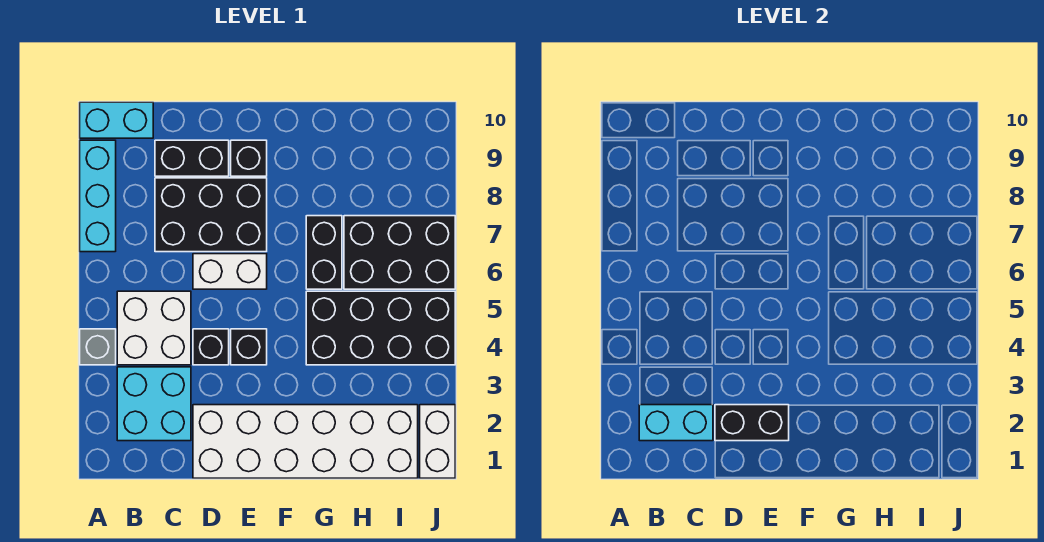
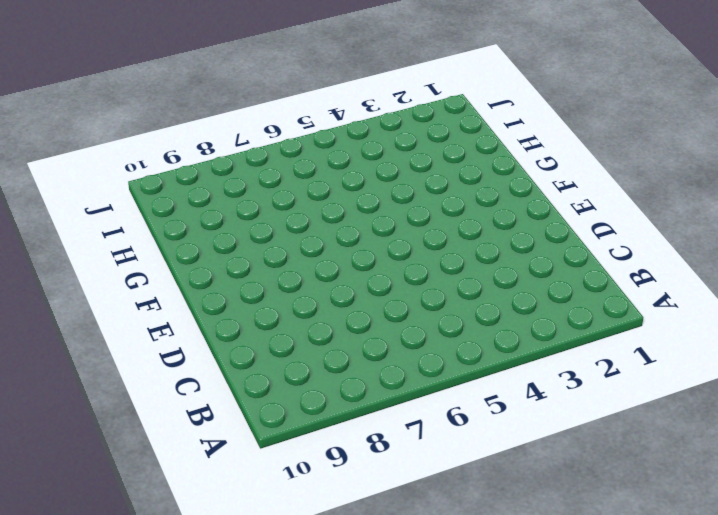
none -> grey brick A4 level 1
none -> cyan brick A7:A9 level 1
none -> cyan brick A10:B10 level 1

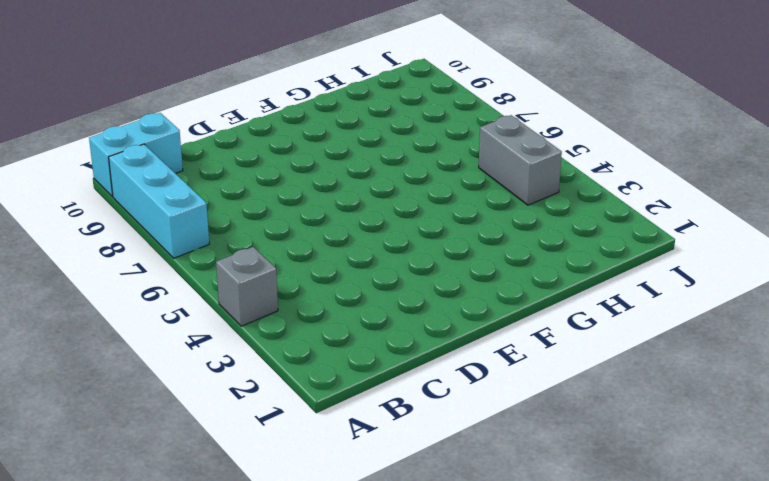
grey brick I4:I5 level 1 -> black brick G4:J5 level 1
none -> cyan brick B2:C3 level 1
none -> white brick B4:C5 level 1
none -> black brick C7:E8 level 1

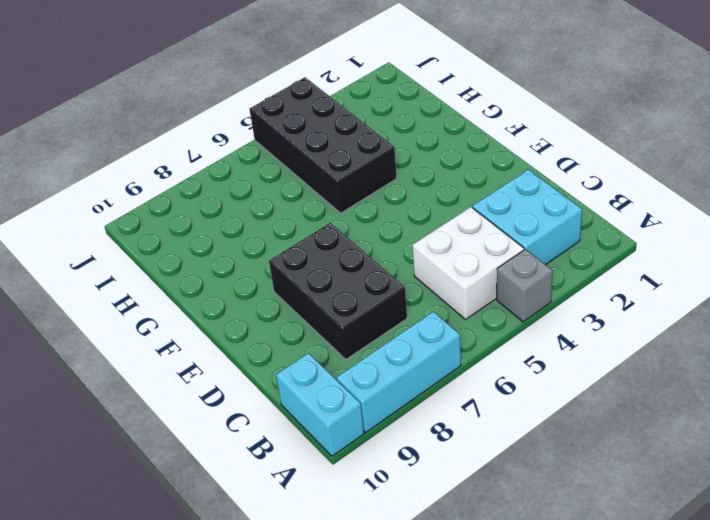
none -> black brick C9:D9 level 1
none -> white brick D1:I2 level 1
none -> black brick D4 level 1

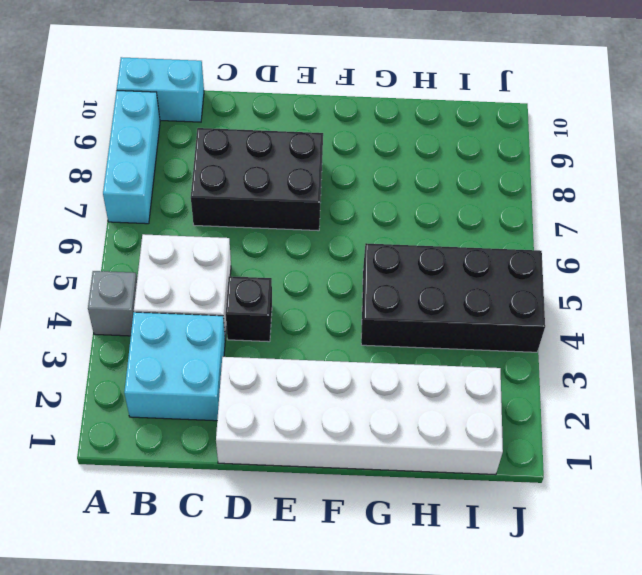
none -> black brick C9:D9 level 1
none -> white brick D6:E6 level 1
none -> black brick E4 level 1

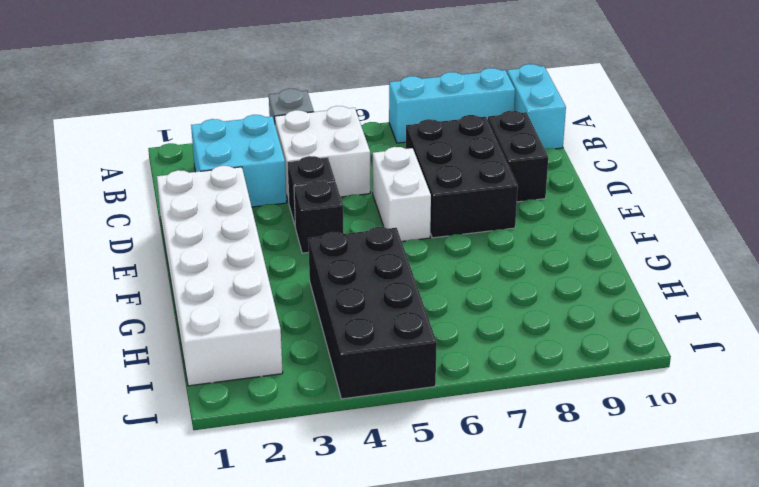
none -> black brick E9 level 1
none -> black brick G6:G7 level 1
none -> black brick H6:J7 level 1

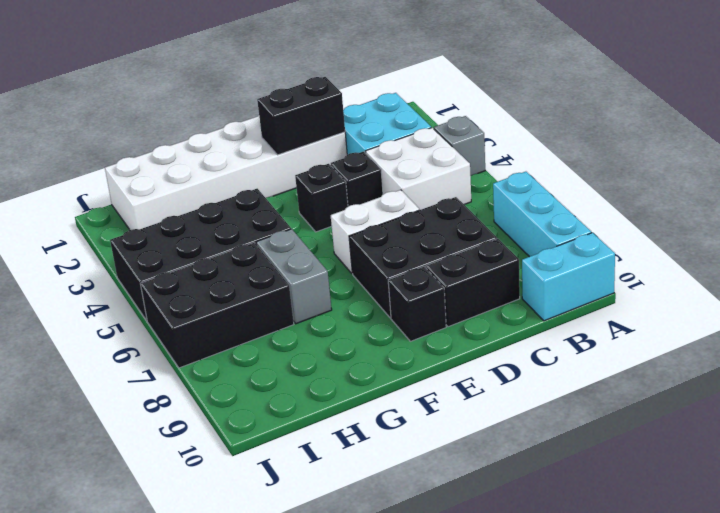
grey brick G6:G7 level 1 -> black brick G6:G7 level 1
none -> white brick J1:J2 level 1
none -> cyan brick B2:C2 level 2

